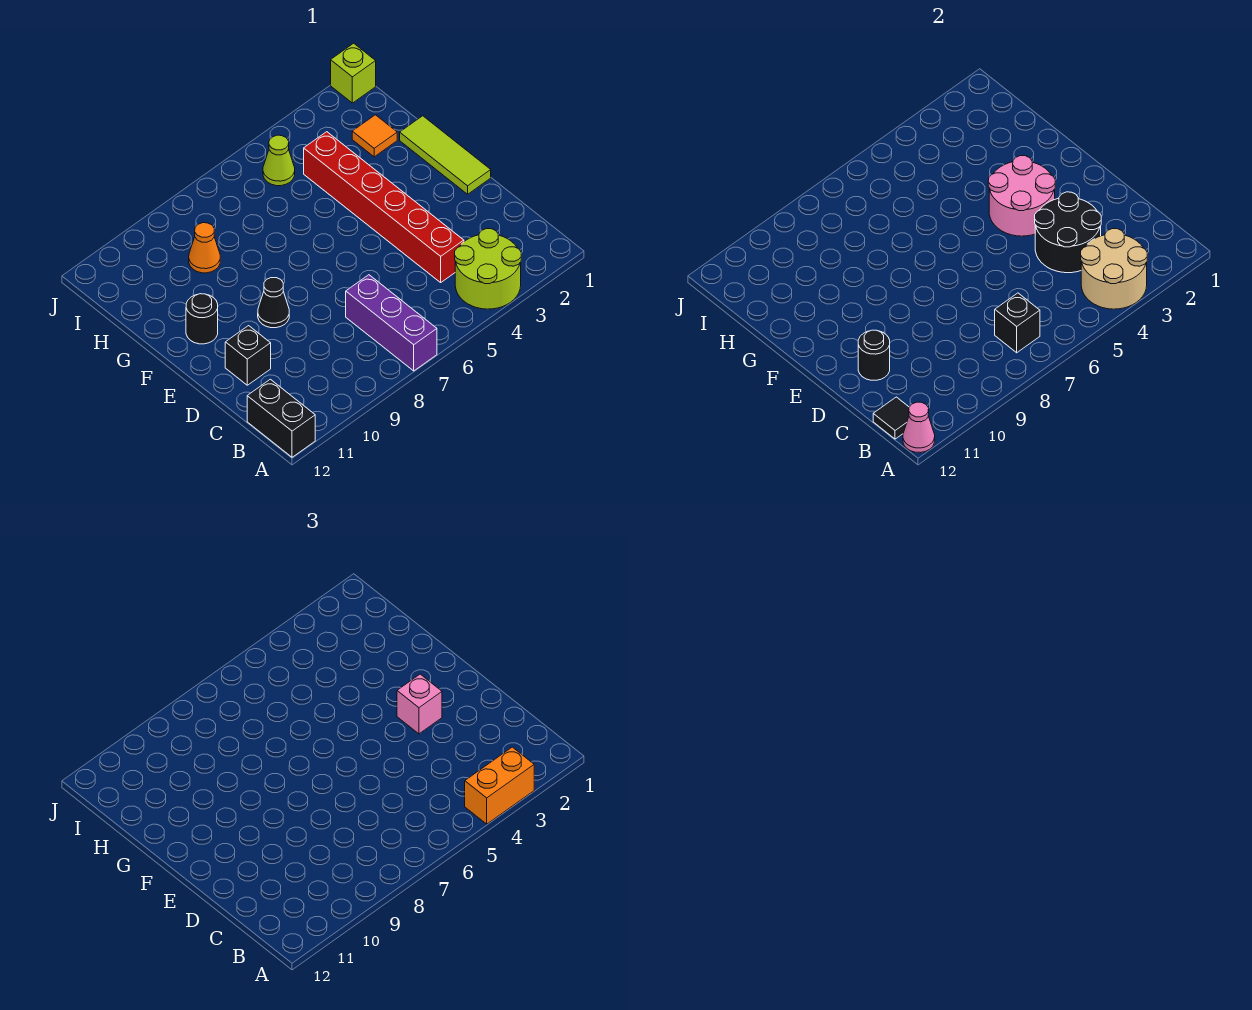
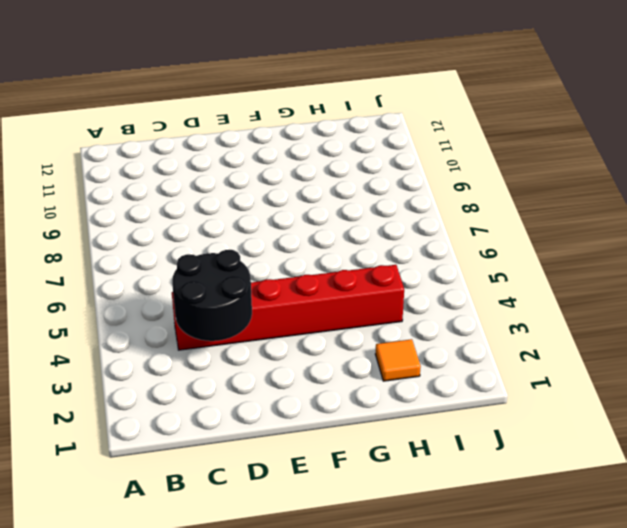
none -> lime round brick A3:B4 level 1
none -> purple brick A7:C7 level 1
none -> black brick A12:B12 level 1

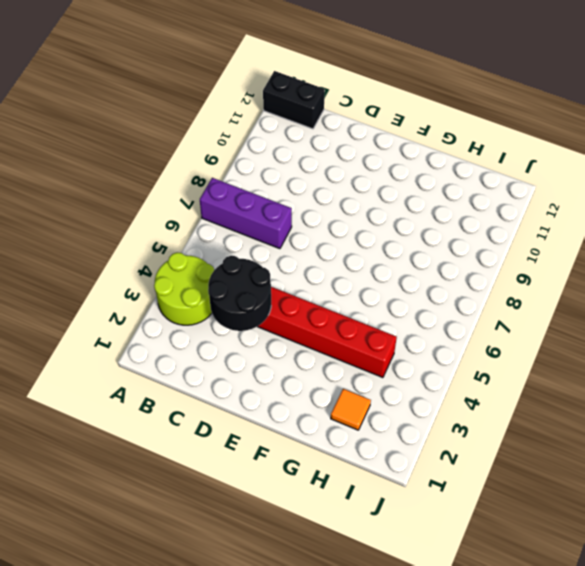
none -> black brick D11 level 1
none -> lime tile E1:G1 level 1
none -> black cone E9 level 1

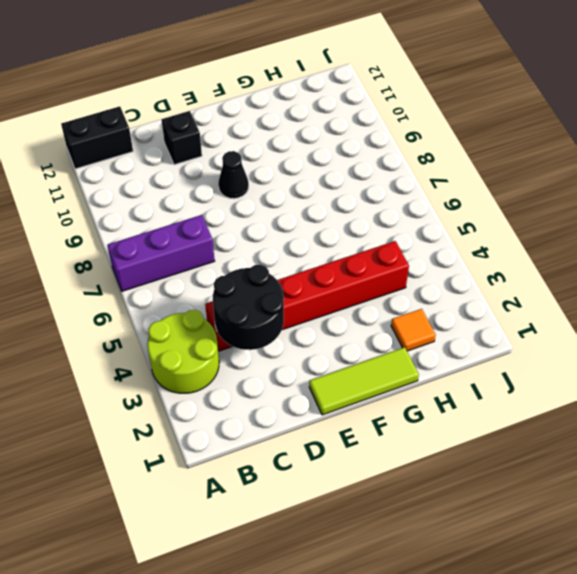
none -> black round brick F11 level 1
none -> orange cone H9 level 1
none -> lime cone I5 level 1

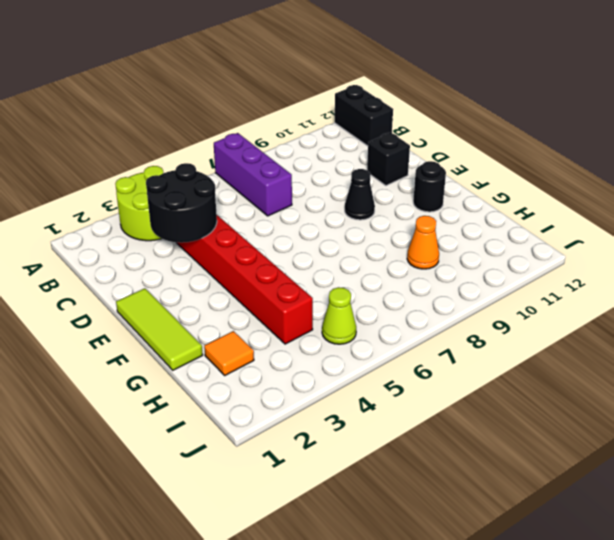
none -> lime brick J1 level 1
none -> tan round brick A3:B4 level 2
none -> pink cone A12 level 2

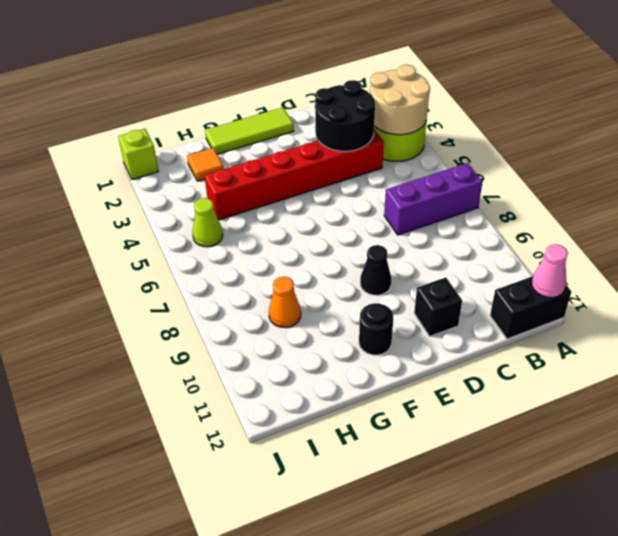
none -> black brick B7 level 2
none -> black tile B12 level 2
none -> black round brick D11 level 2

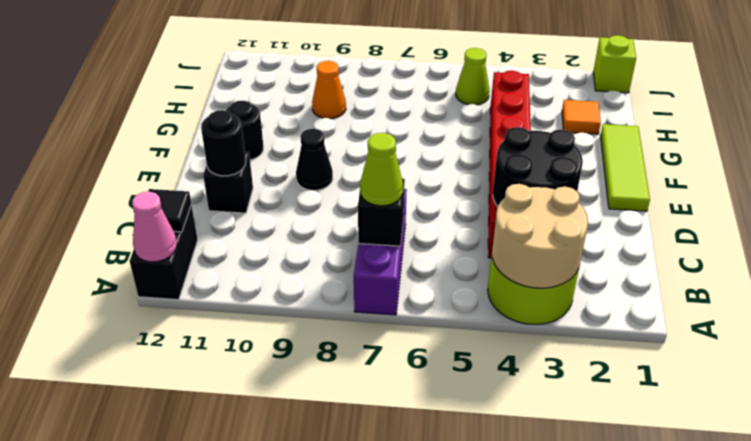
lime cone B7 level 3 -> none
none -> pink round brick E3:F4 level 2
none -> orange brick A3:A4 level 3
none -> pink brick E3 level 3

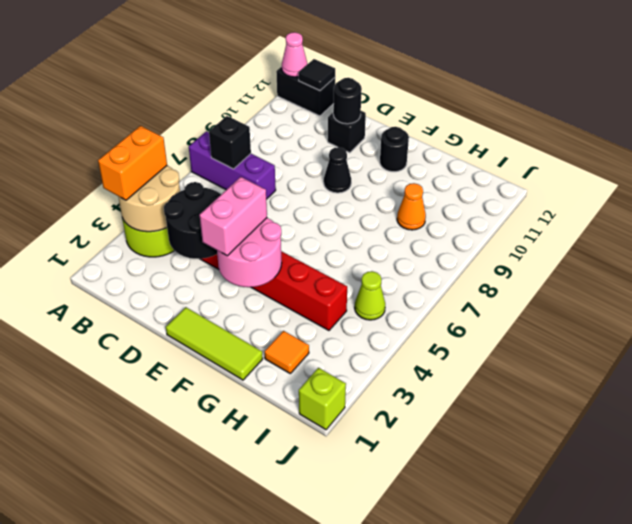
pink brick E3:E4 level 3 -> pink brick E3 level 3

